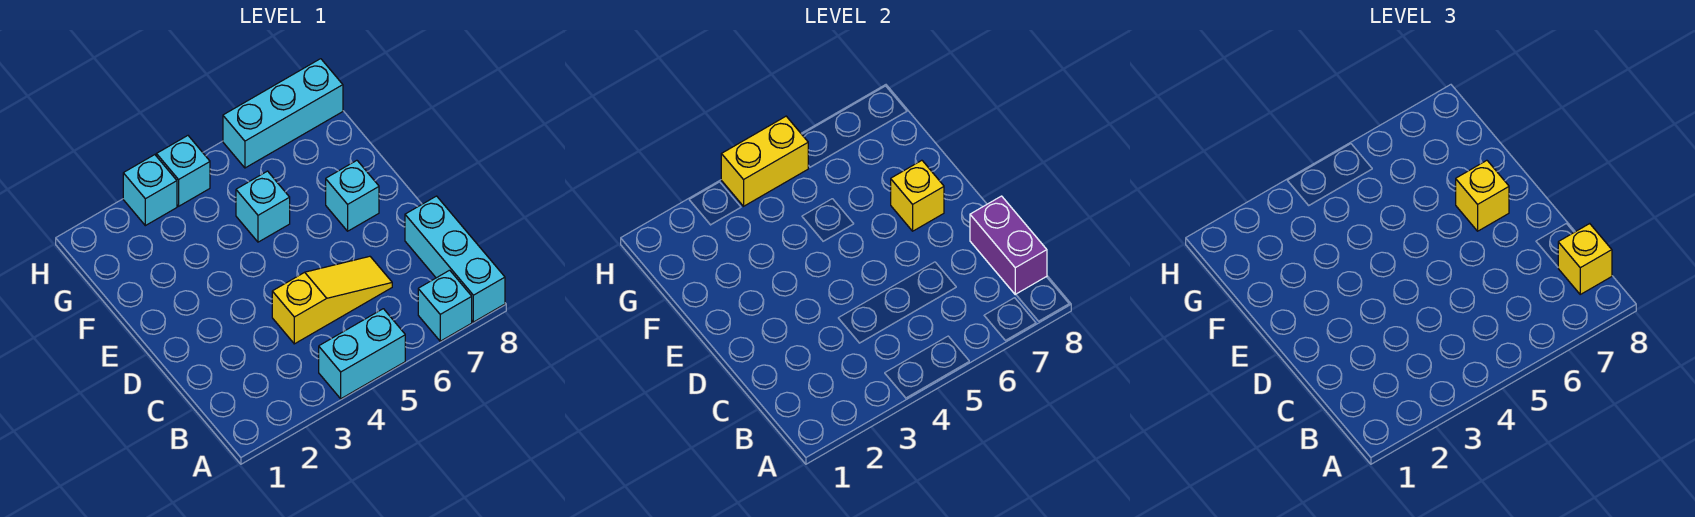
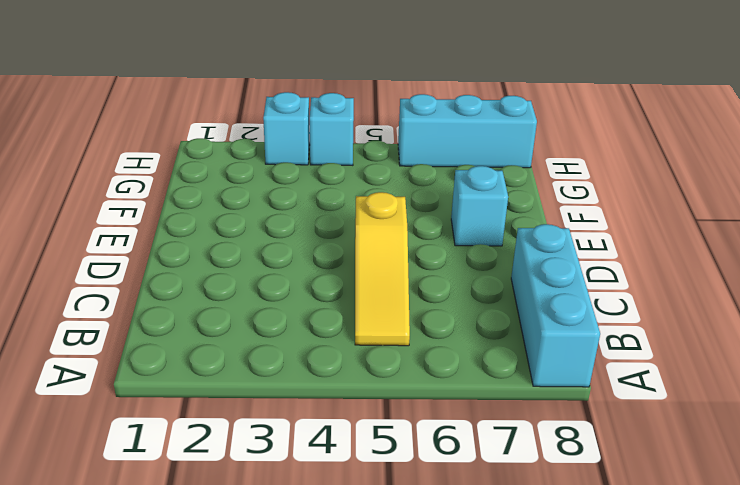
yellow slope B5:D5 level 1 top D -> yellow slope C4:C6 level 1 top 4
none -> cyan brick A4:A5 level 1
none -> cyan brick A7 level 1
none -> cyan brick F5 level 1

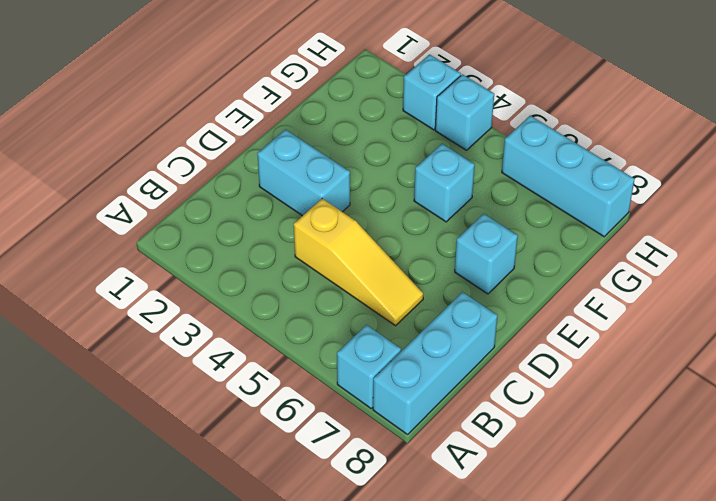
cyan brick D2:D3 level 1 -> cyan brick A4:A5 level 1
none -> purple brick B8:C8 level 2
none -> yellow brick E7 level 2
none -> yellow brick H4:H5 level 2

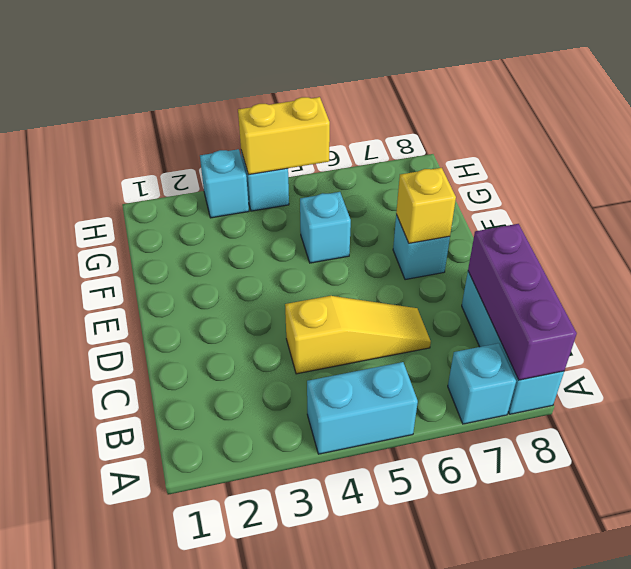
purple brick A8:C8 level 2 -> purple brick B8:C8 level 2
none -> cyan brick H6:H8 level 1
none -> yellow brick B8 level 3
none -> yellow brick E7 level 3

